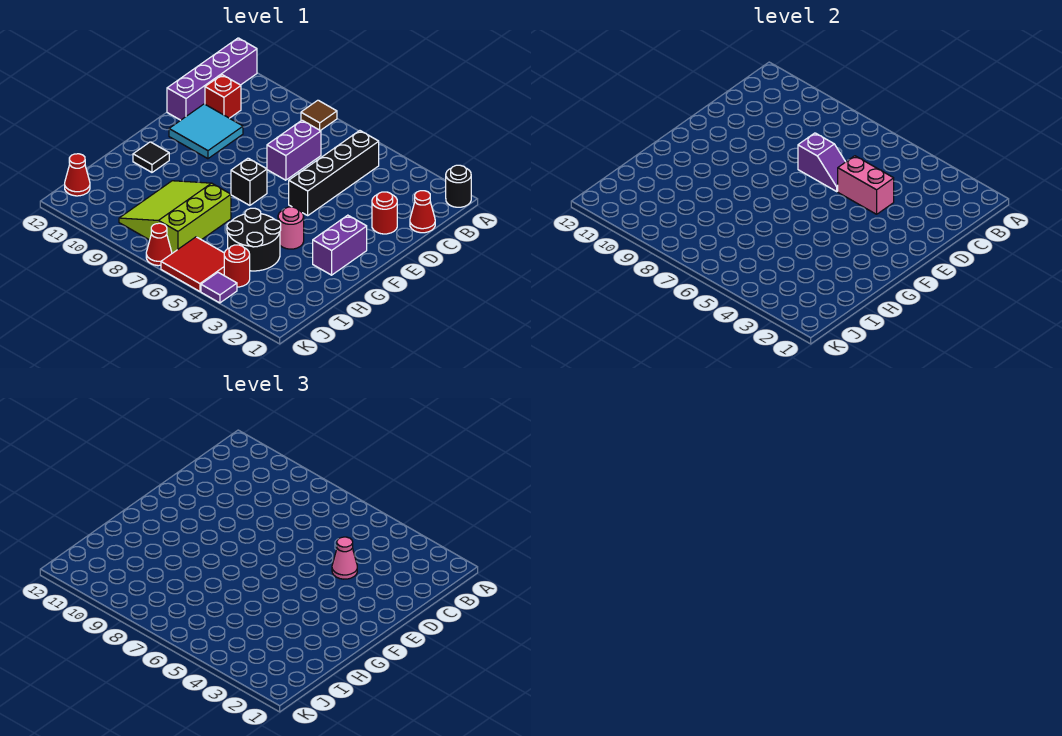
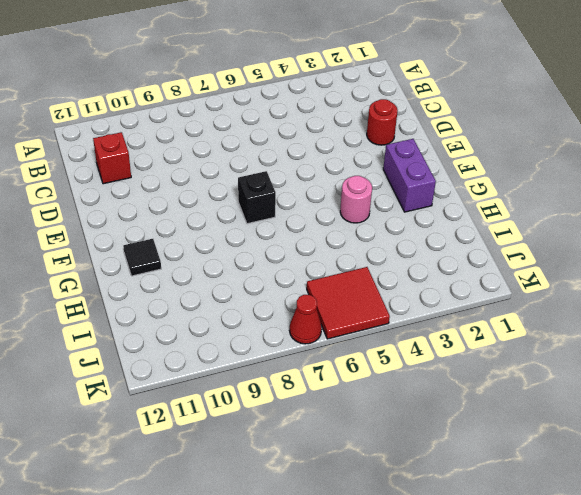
none -> black round brick A1 level 1
none -> brown tile A8 level 1
none -> purple brick A12:D12 level 1

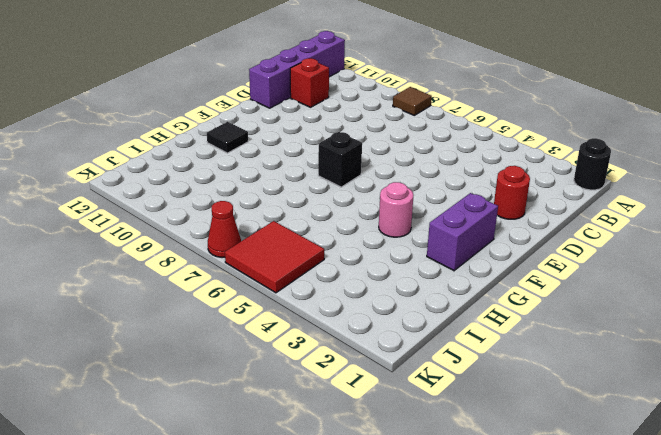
none -> black brick B5:E5 level 1
none -> red cone C1 level 1
none -> purple brick C7:D7 level 1

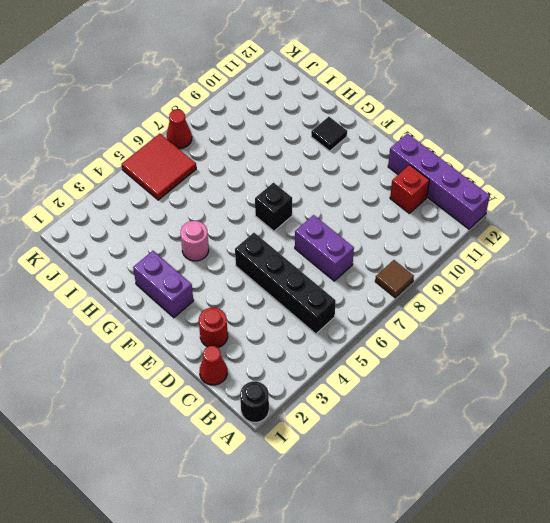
none -> cyan tile D10:E11 level 1
none -> black round brick H4:I5 level 1
none -> lime slope H7:J9 level 1 top 7

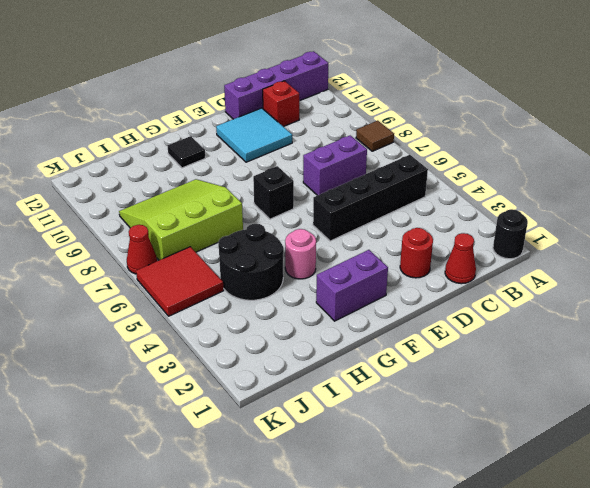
none -> red round brick J4 level 1
none -> red cone J12 level 1
none -> purple tile K4 level 1

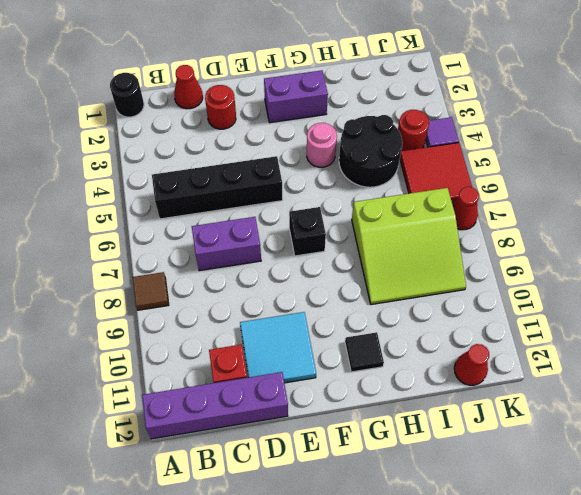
none -> pink brick D4:D5 level 2
none -> purple slope D6:D7 level 2 top 7
none -> pink cone D4 level 3

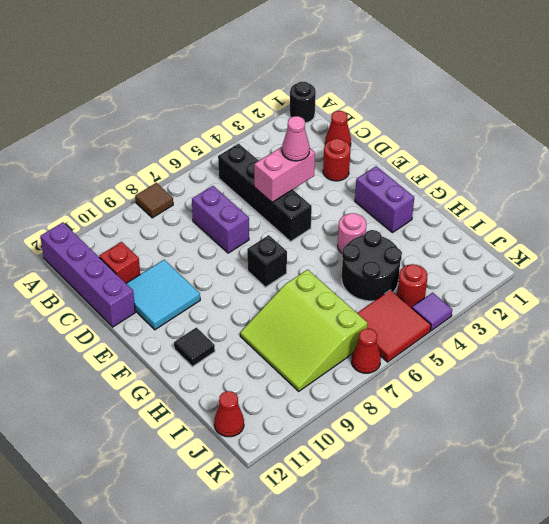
none -> purple slope D6:D7 level 2 top 7

